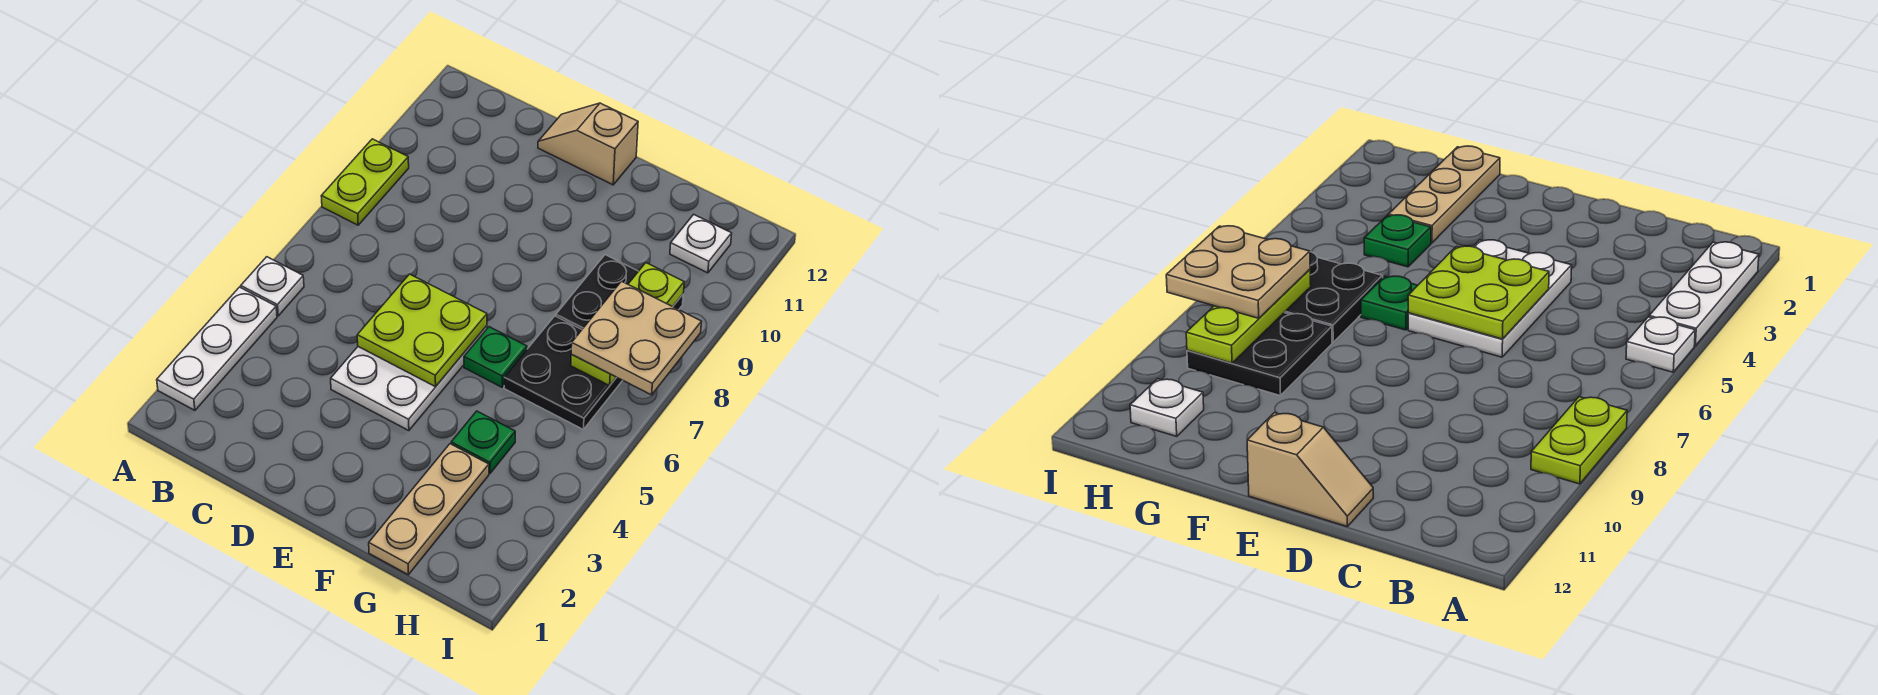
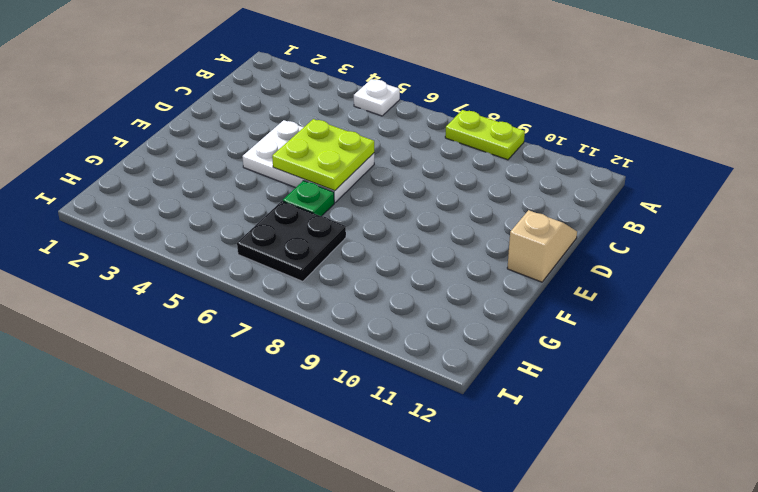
none -> white plate A2:A4 level 1
none -> tan plate G1:G3 level 1
none -> green plate G4 level 1

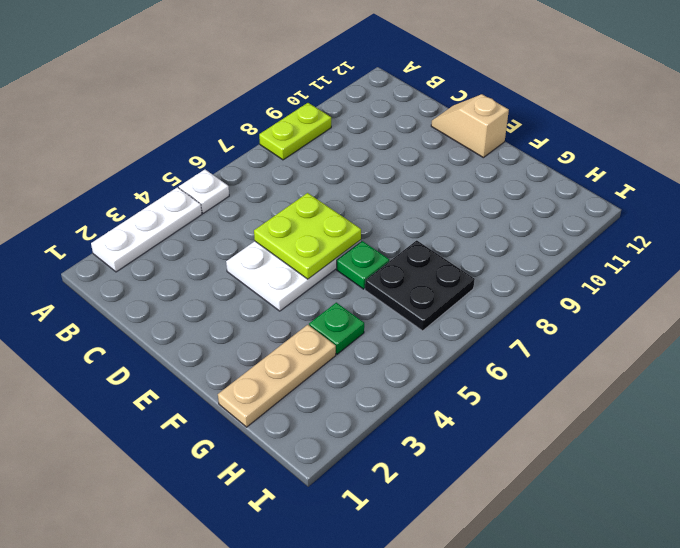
none -> black plate G8:H9 level 1
none -> white plate H11 level 1
none -> lime plate H7:H9 level 2

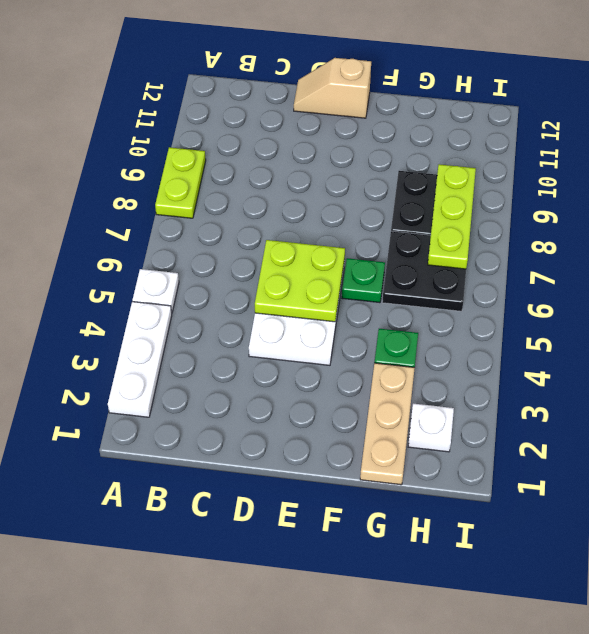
white plate H2 level 1 -> white plate H11 level 1
none -> tan plate H7:I8 level 3

